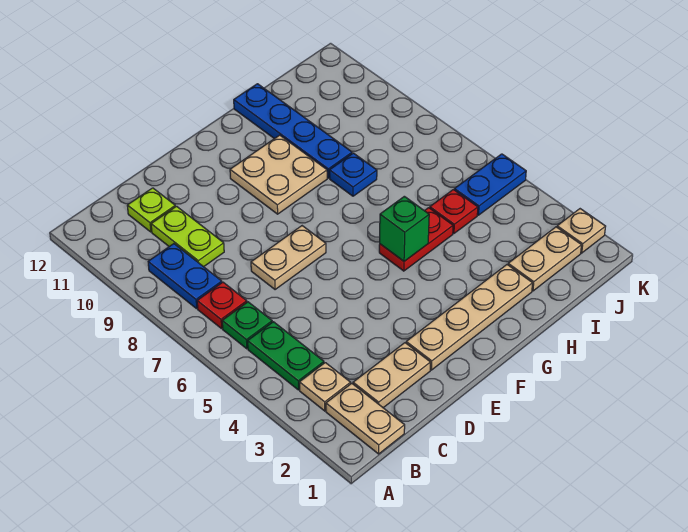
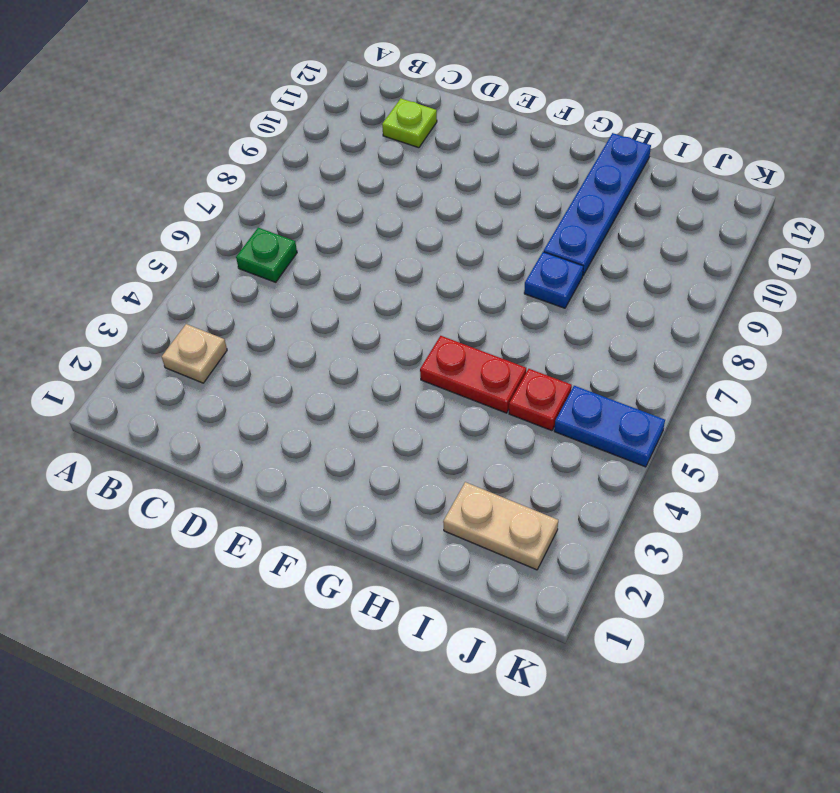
none -> tan plate B1:B2 level 1
none -> green plate B4:B5 level 1
none -> red plate B7 level 1

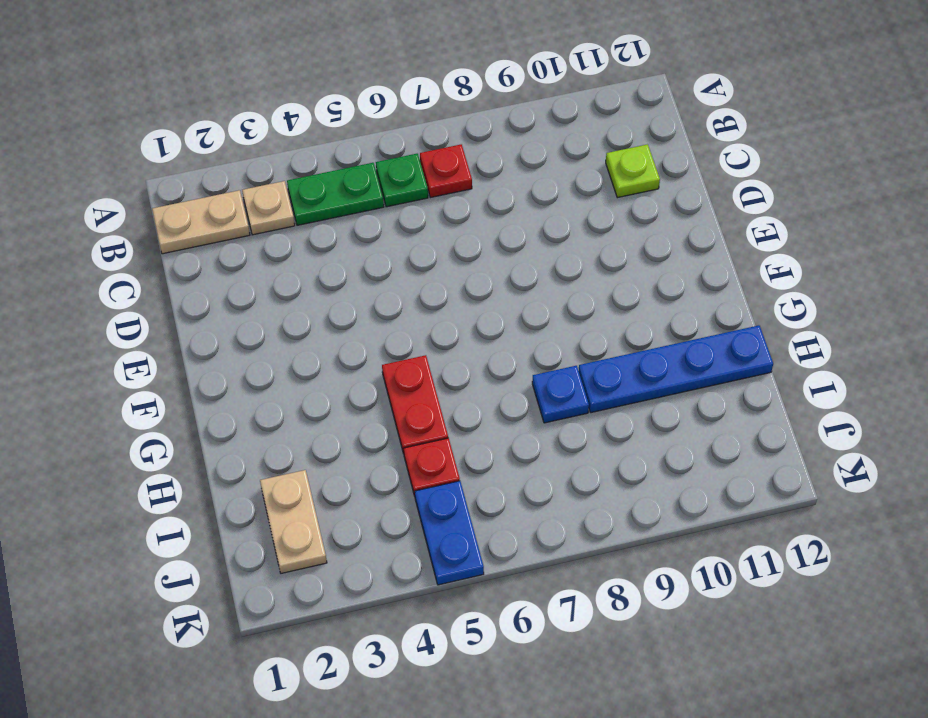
none -> blue plate B8:B9 level 1
none -> tan plate C2:D2 level 1
none -> lime plate C9:C10 level 1

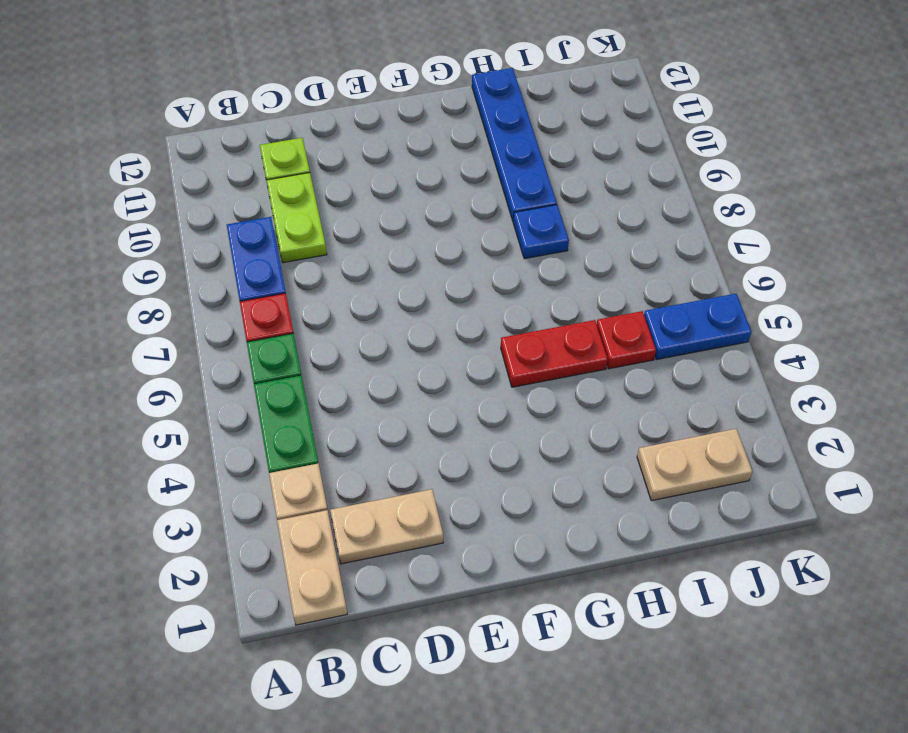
none -> tan plate D7:E7 level 1
none -> tan plate E2:H2 level 1
none -> tan plate F9:G10 level 1

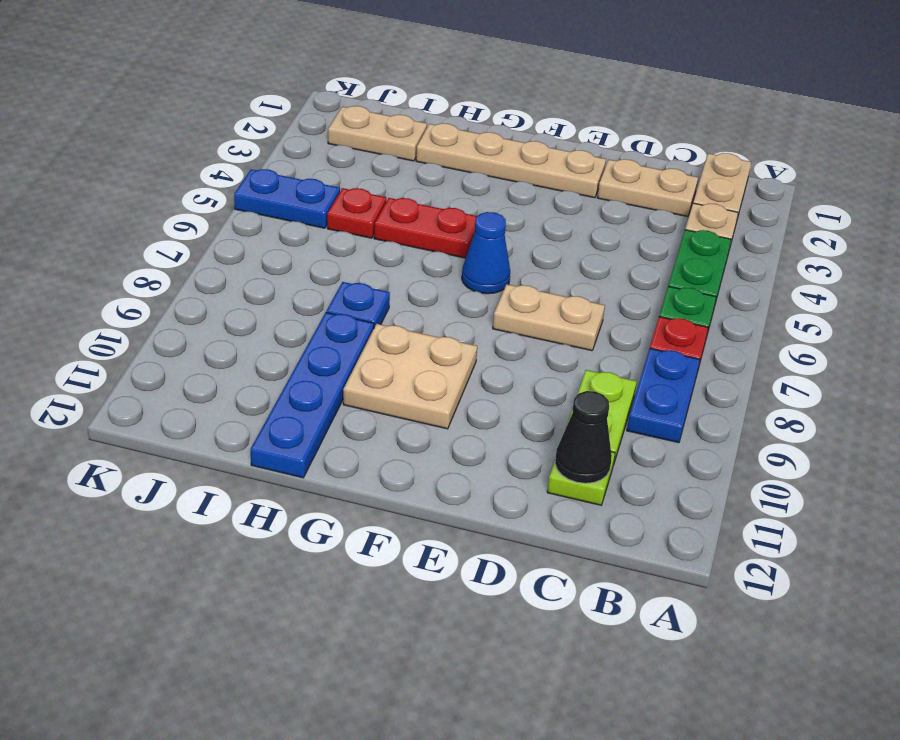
black cone C11 level 2 -> none
blue cone F6 level 1 -> none
none -> tan plate K2 level 1
none -> green brick G5 level 2

